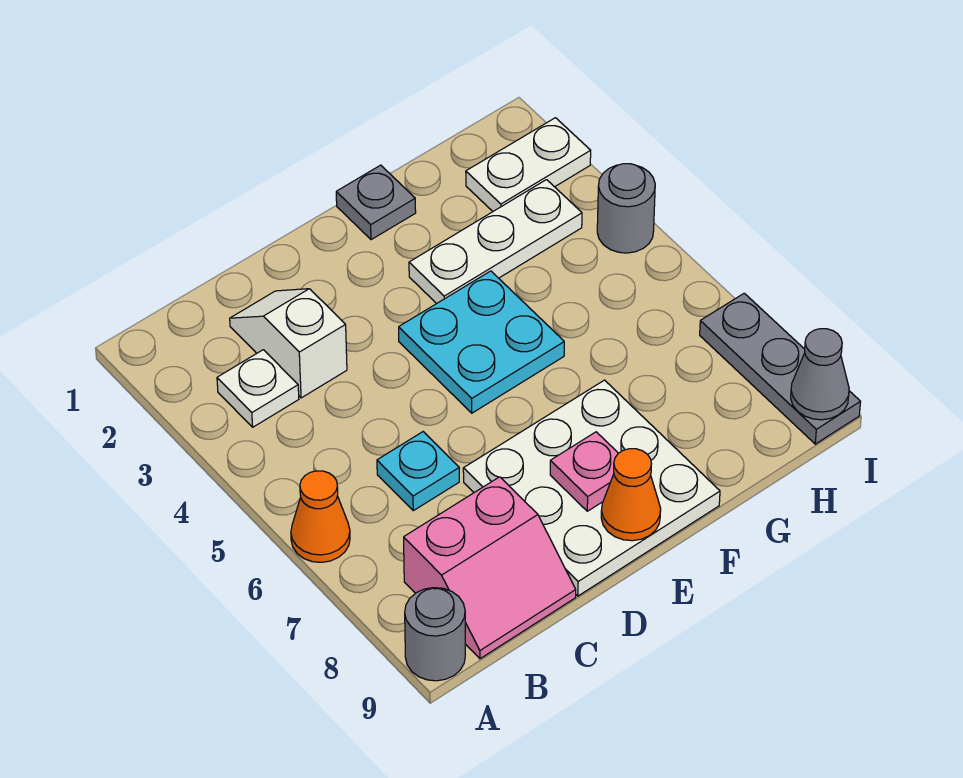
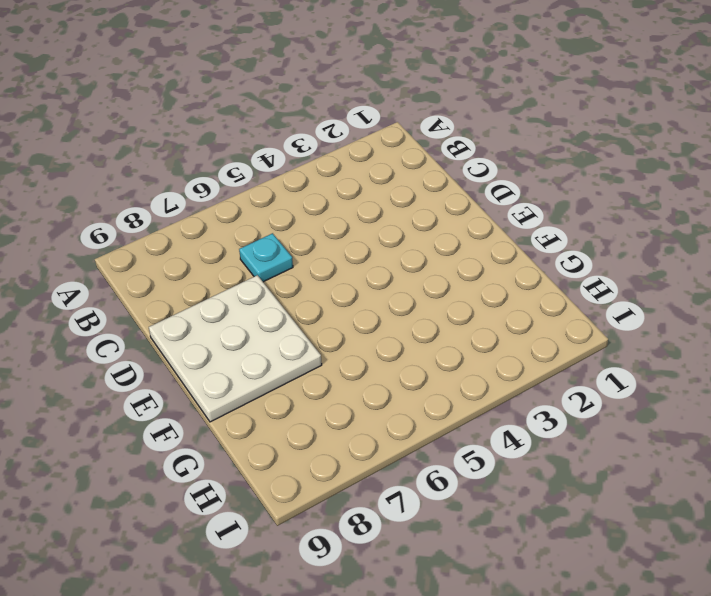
none -> orange cone A6 level 1
none -> grey round brick A9 level 1
none -> white plate B3 level 1

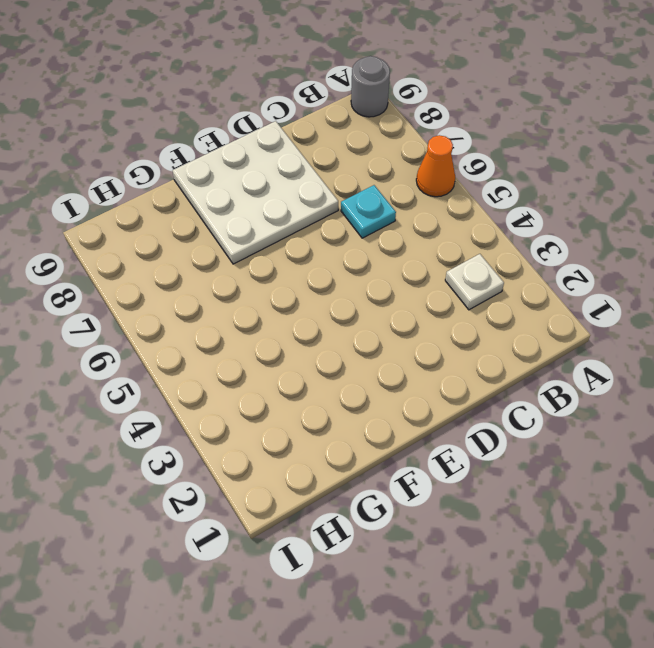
none -> pink slope B8:C9 level 1 top 8
none -> white slope C2:C3 level 1 top 3
none -> cyan plate E4:F5 level 1

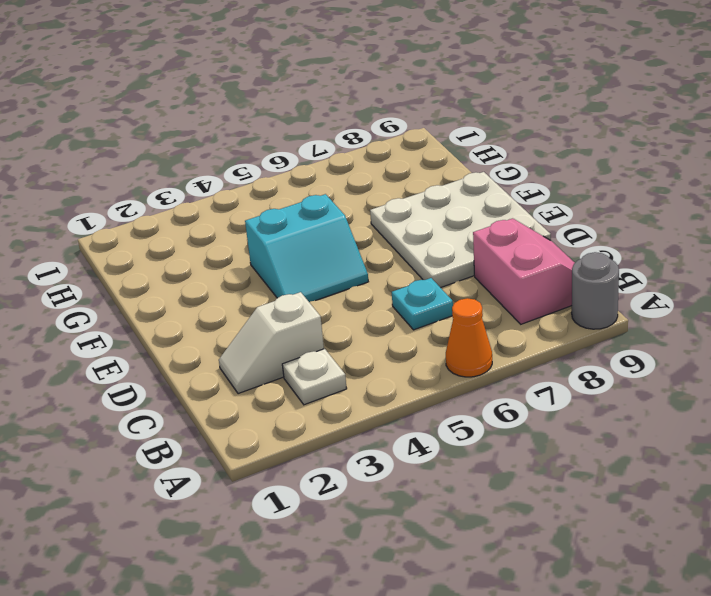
cyan slope E4:F5 level 1 top F -> cyan plate E4:F5 level 1
none -> grey plate F1 level 1
none -> white plate F3:H3 level 1
none -> white plate H2:I2 level 1

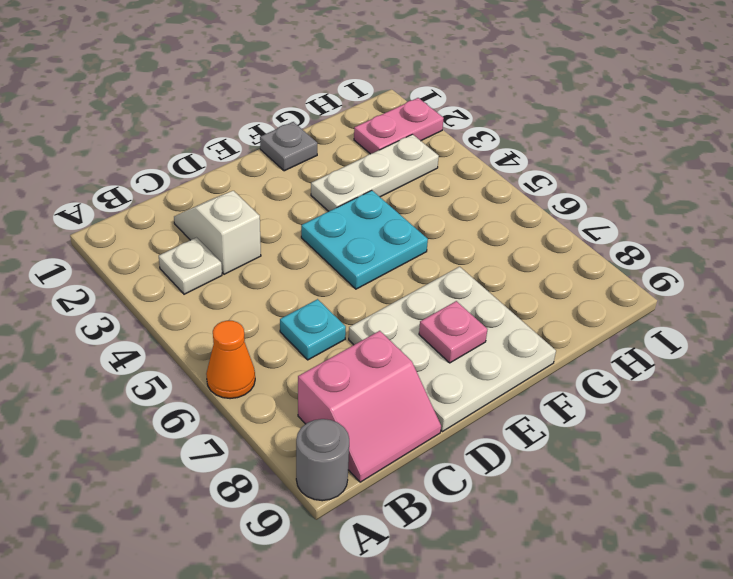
pink plate H2:I2 level 1 -> white plate H2:I2 level 1
none -> grey round brick I4 level 1
none -> grey plate I7:I9 level 1
none -> orange cone E9 level 2

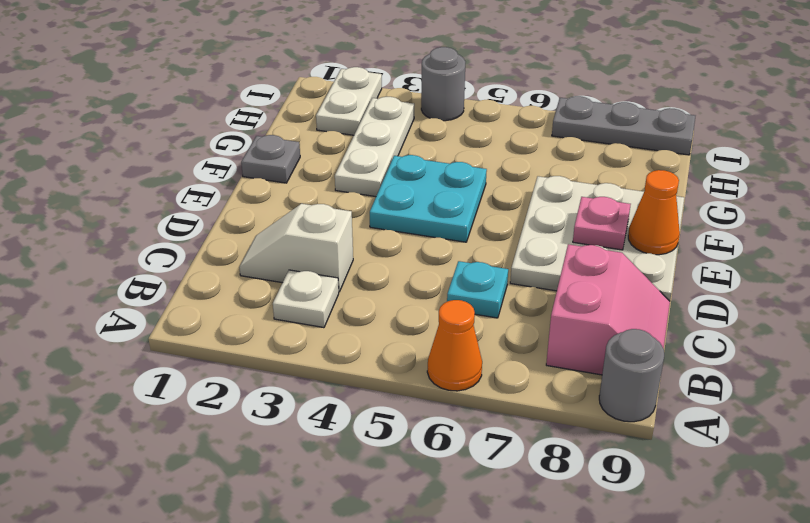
none -> grey cone I9 level 2

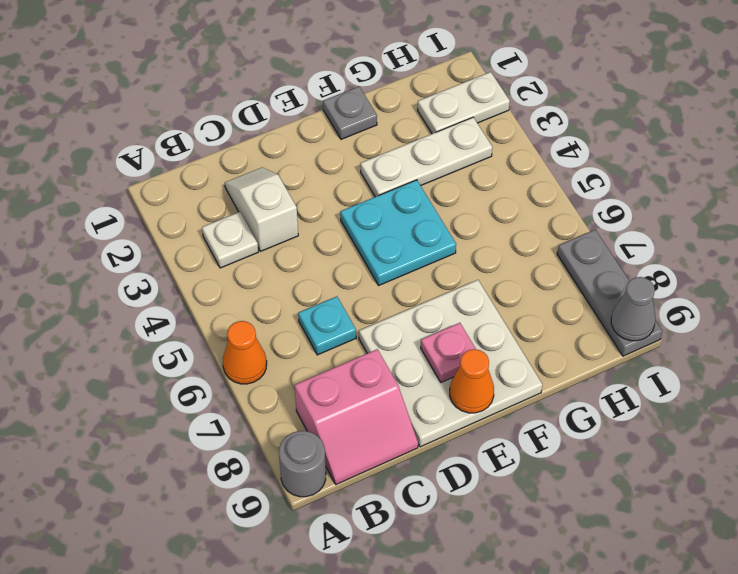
none -> grey round brick I4 level 1

